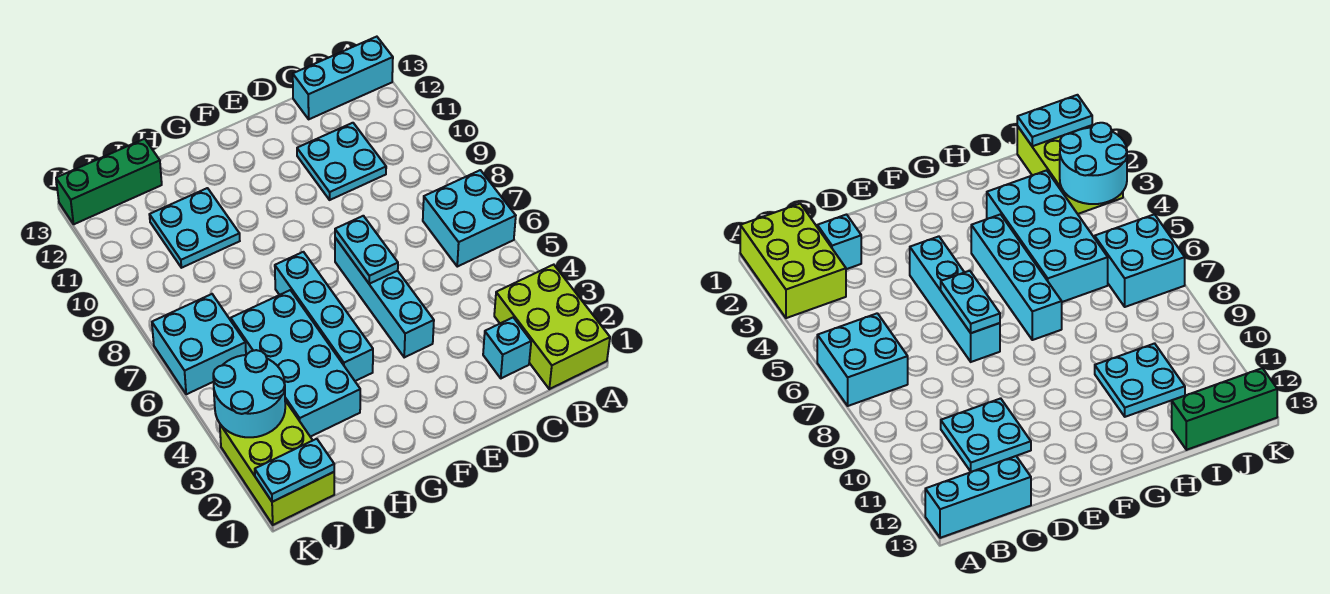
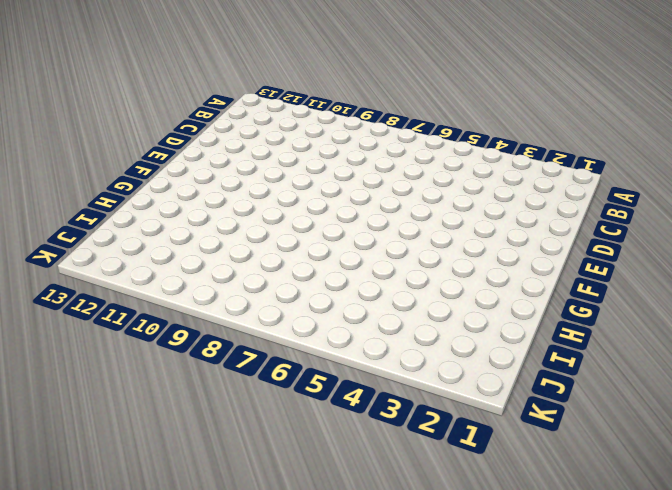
none -> lime brick A1:B3 level 1
none -> cyan brick A6:B7 level 1
none -> cyan brick A13:C13 level 1

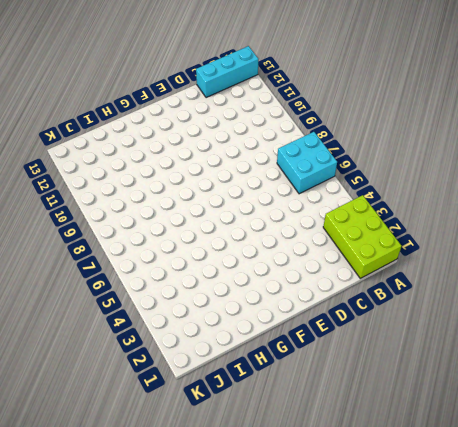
none -> cyan brick C2 level 1
none -> cyan plate C10:D11 level 1
none -> cyan brick E4:E7 level 1

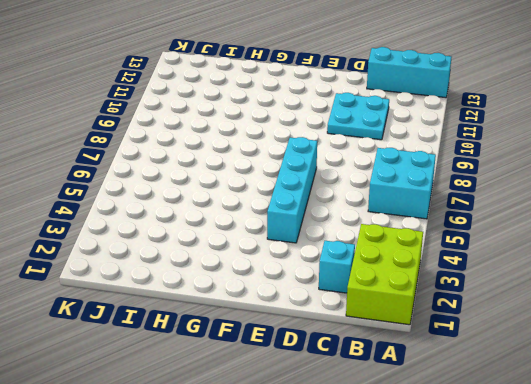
none -> cyan brick G4:G7 level 1
none -> cyan brick H3:I6 level 1
none -> cyan plate H10:I11 level 1

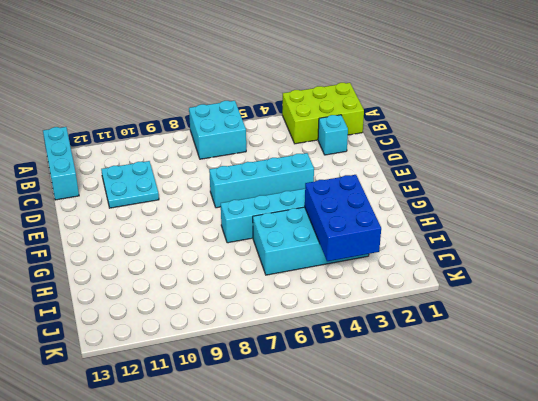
blue brick H3:J4 level 2 -> cyan round brick J3:K4 level 2
none -> cyan plate H10:I11 level 1
none -> green brick I13:K13 level 1
none -> lime brick J1:K3 level 1

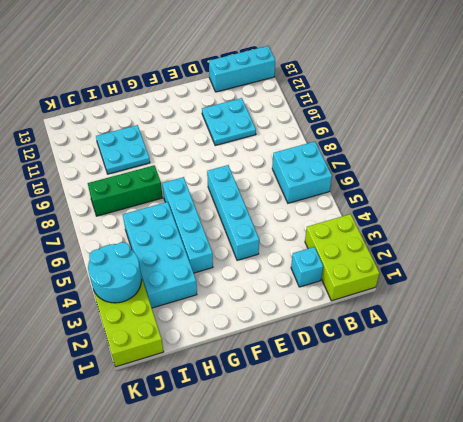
green brick H8:J8 level 1 -> green brick I13:K13 level 1
none -> cyan brick J6:K7 level 1
none -> cyan plate E6:E7 level 2
none -> cyan plate J1:K1 level 2

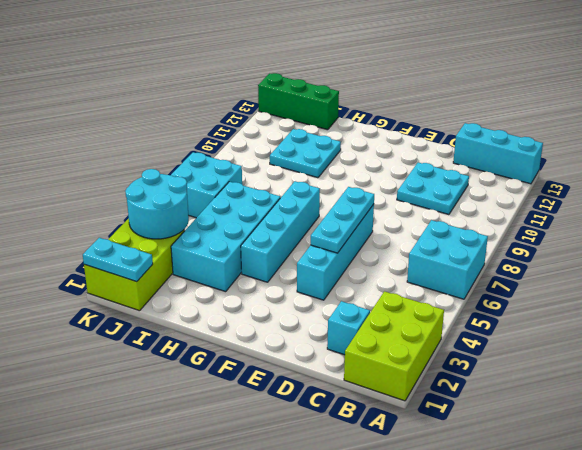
cyan plate E5:E7 level 2 -> cyan plate E6:E7 level 2

